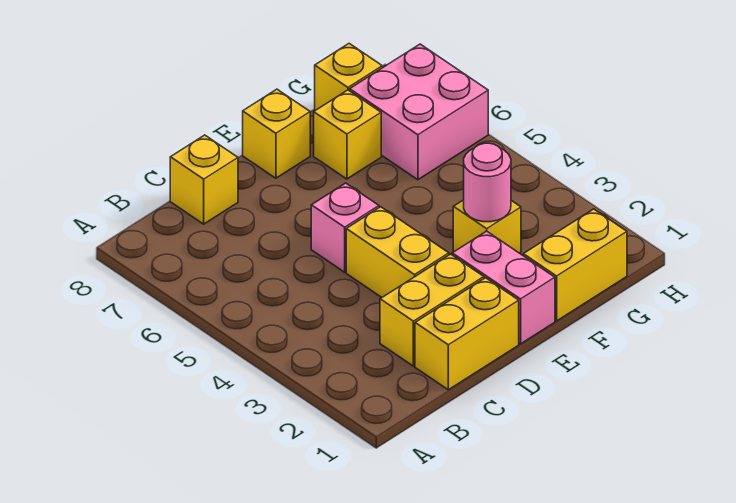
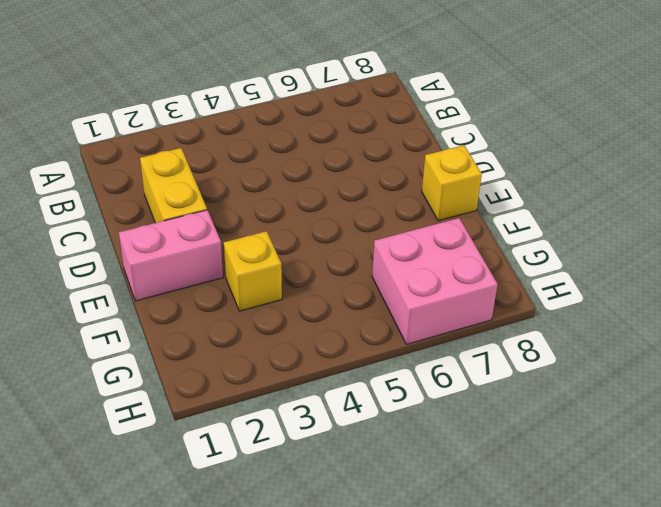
none -> yellow brick C1:D1 level 1
none -> yellow brick C8 level 1
none -> yellow brick D3:D4 level 1

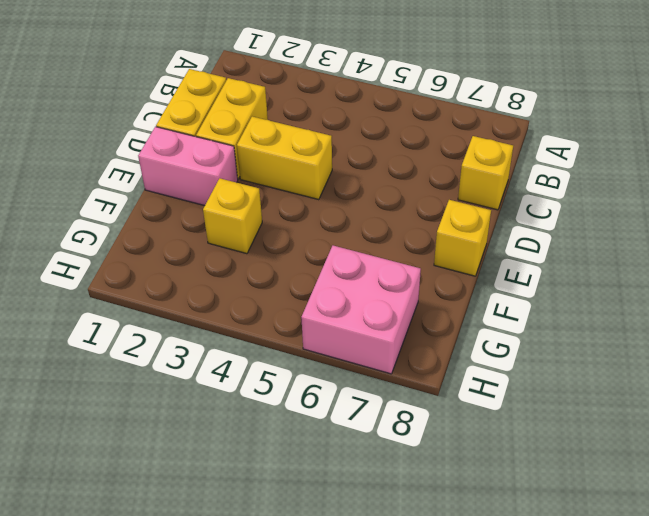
none -> pink brick D5 level 1
none -> yellow brick F1:G1 level 1
none -> yellow brick F7 level 1

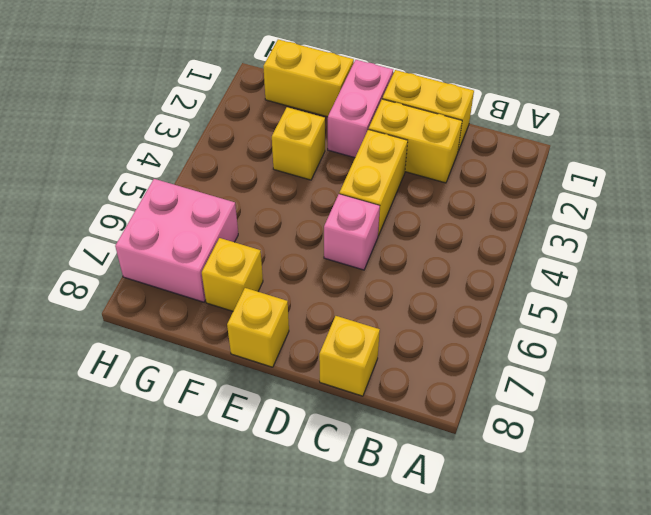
none -> yellow brick G8 level 1
none -> pink round brick F3 level 2

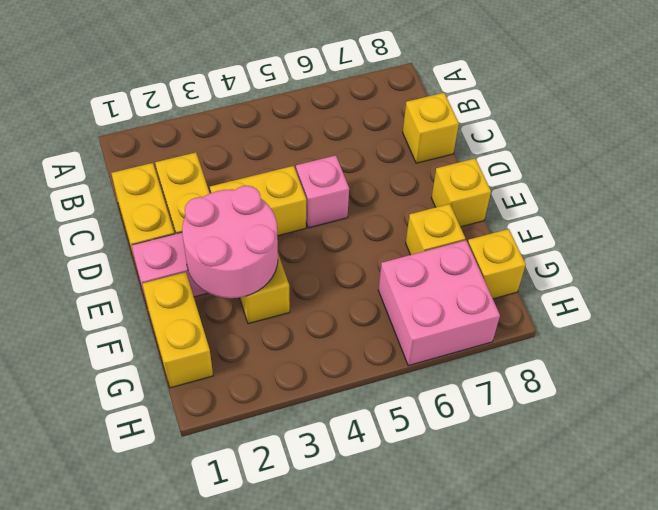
pink round brick E2:F3 level 2 -> pink round brick F3 level 2

